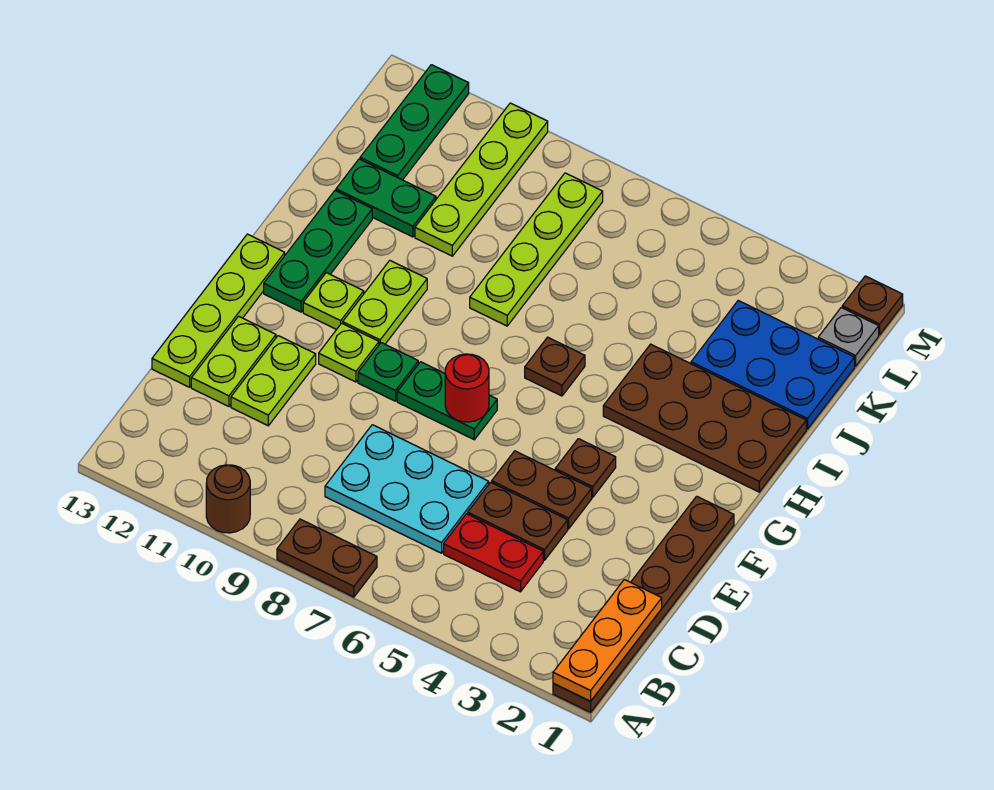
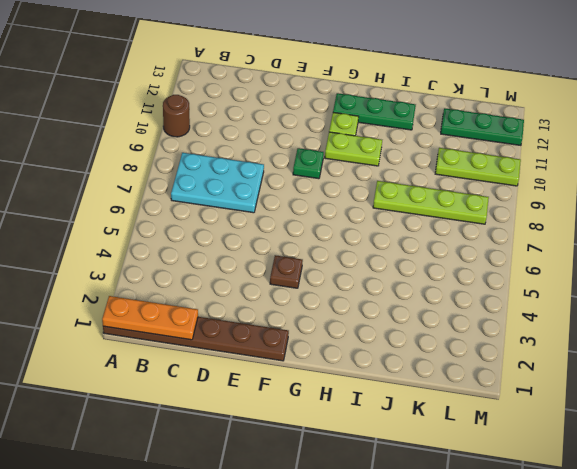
cyan plate B7:D8 level 1 -> cyan plate C6:D8 level 1
lime plate K10:M10 level 1 -> lime plate J10:M10 level 1
none -> brown plate A7:A8 level 1
none -> red plate C4:C5 level 1
none -> brown plate D4:D5 level 1

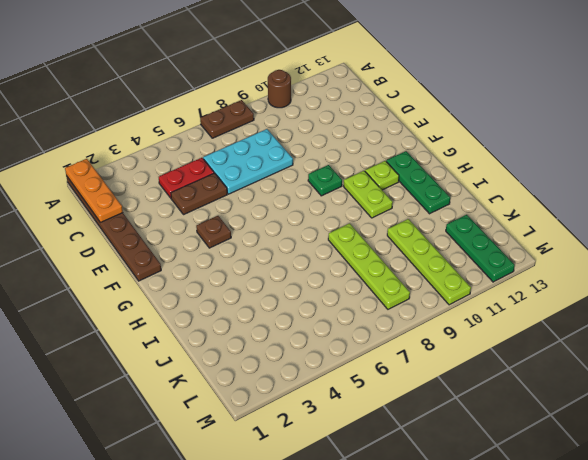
none -> lime plate D11:E11 level 1
none -> lime plate D12:E12 level 1
none -> lime plate D13:G13 level 1

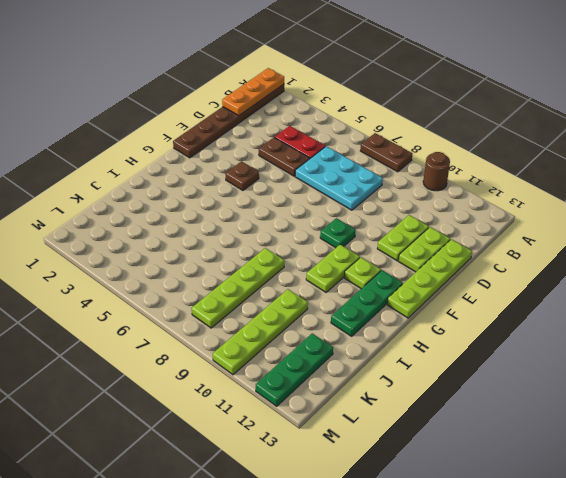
none -> brown plate E4:E5 level 1
none -> green plate F7:F8 level 1
none -> lime plate F10 level 1

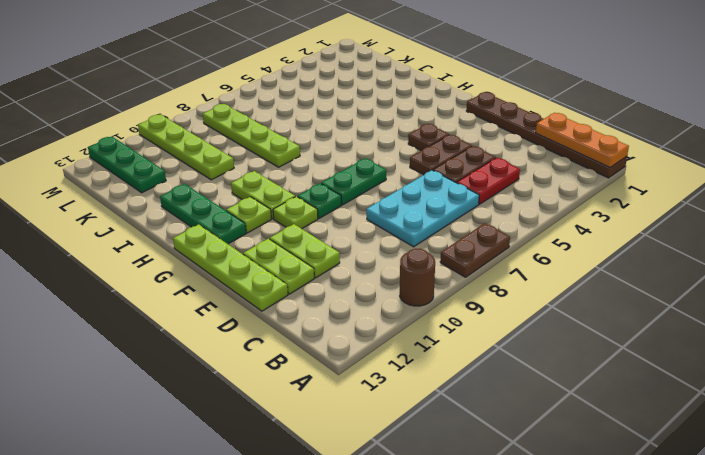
none -> brown plate H1:I4 level 1
none -> brown plate H6 level 1
none -> blue plate J1:K3 level 1

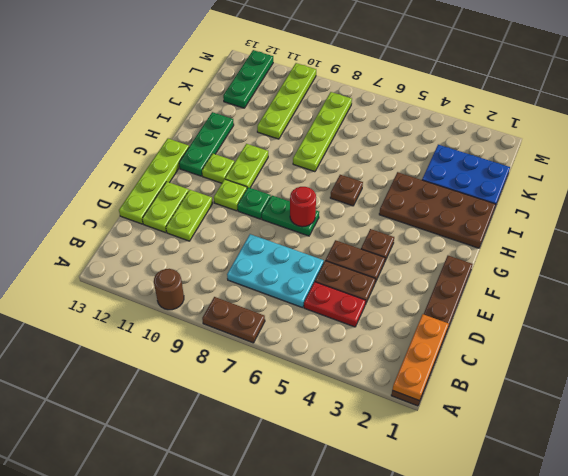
none -> green plate J11:J12 level 1
none -> grey plate L1 level 1
none -> brown plate M1 level 1

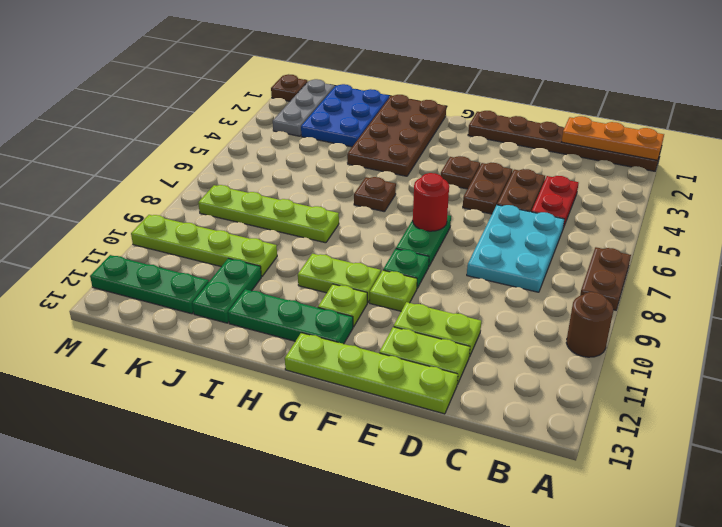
grey plate L1:L3 level 1 -> grey plate L1 level 1

